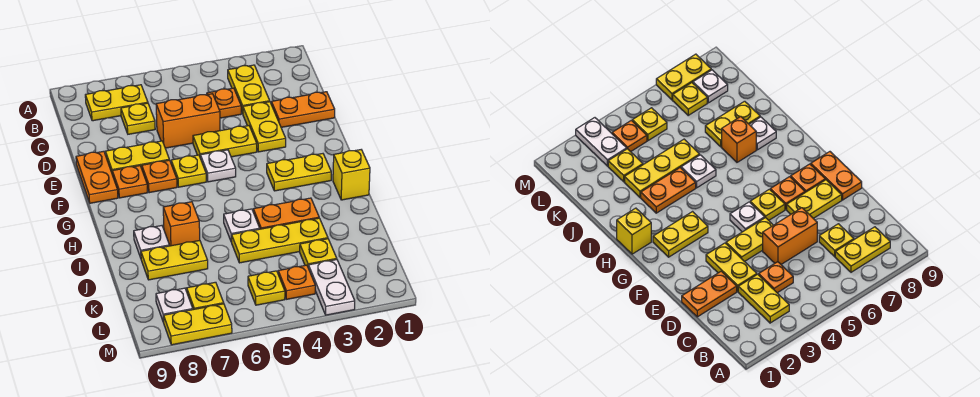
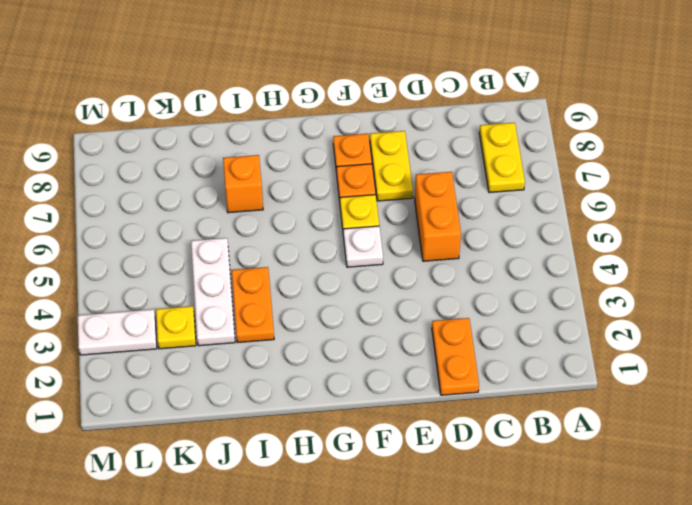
white plate J3:J5 level 1 -> yellow plate J3:J5 level 1
none -> yellow plate B3:C3 level 1
none -> orange plate C4 level 1
none -> yellow plate C7 level 1

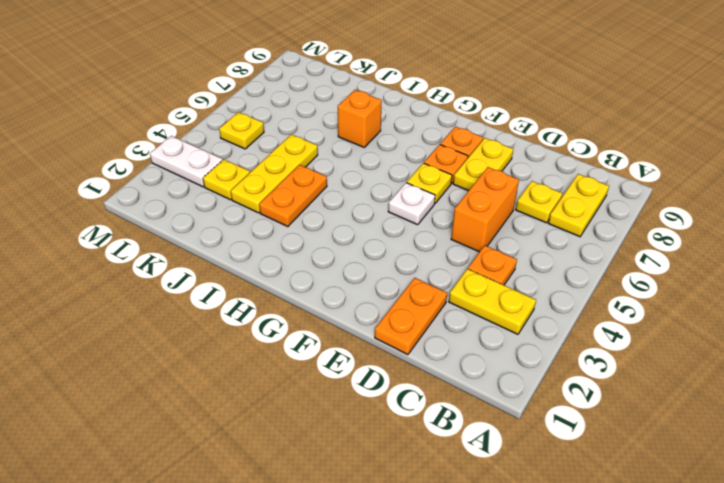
none -> yellow plate D3:E3 level 1
none -> yellow plate E4:E5 level 1
none -> orange plate E9:F9 level 1

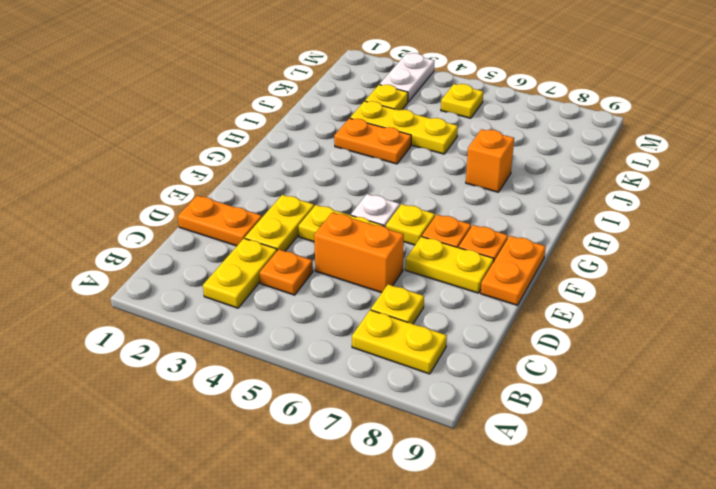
none -> yellow plate G2:G3 level 1
none -> yellow brick H1 level 1
none -> white plate I5 level 1

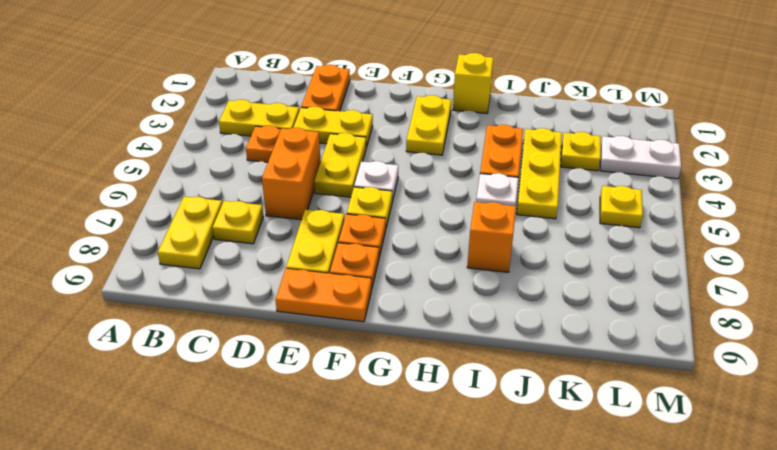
none -> white plate I8 level 1
none -> yellow plate J7:J8 level 1
none -> orange plate L4 level 1

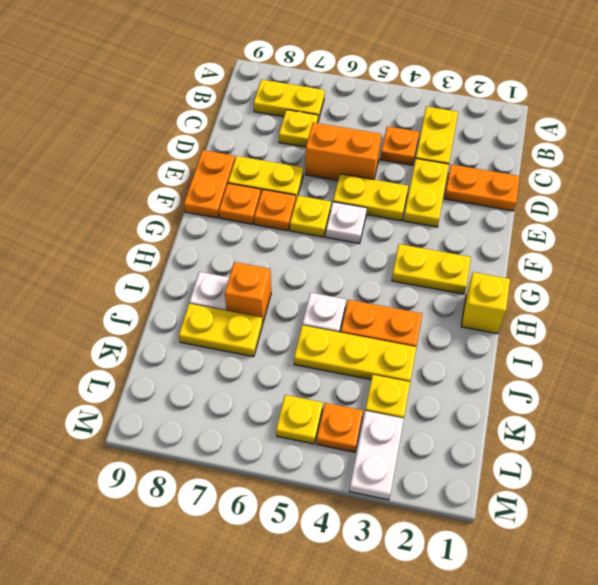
none -> yellow plate L7 level 1
none -> white plate L8 level 1
none -> yellow plate M7:M8 level 1

